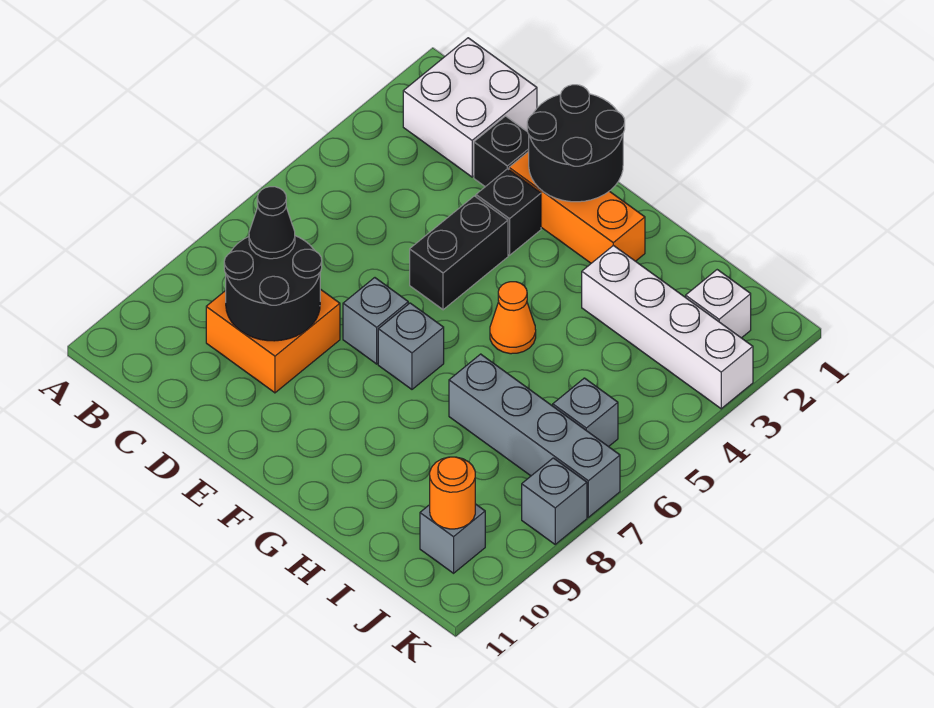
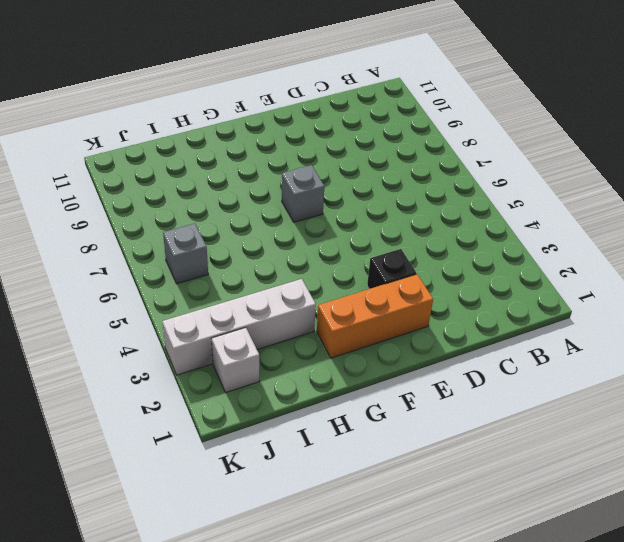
none -> white brick B1:C2 level 1
none -> orange brick C8:D9 level 1
none -> black brick D2 level 1

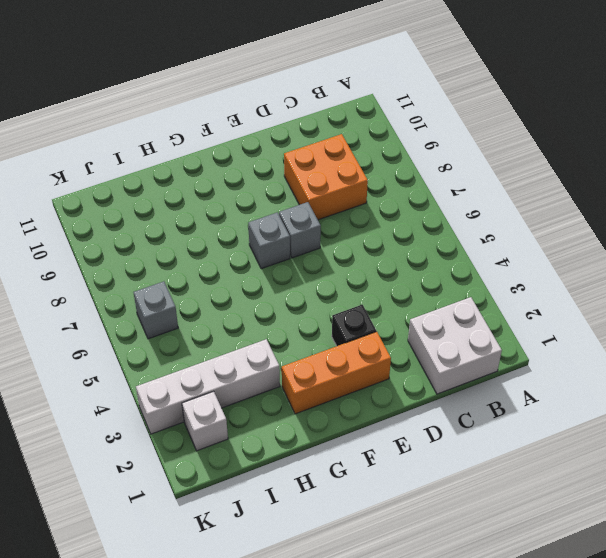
none -> black brick D2 level 1
none -> black brick E4:E5 level 1
none -> orange cone G5 level 1

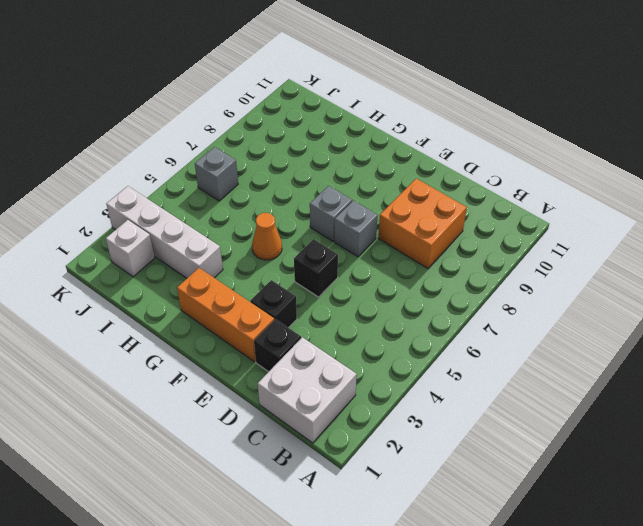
black brick E5 level 1 -> black brick E4:E5 level 1
none -> grey brick H7:K7 level 1
none -> grey brick J10 level 1
none -> grey brick K8 level 1

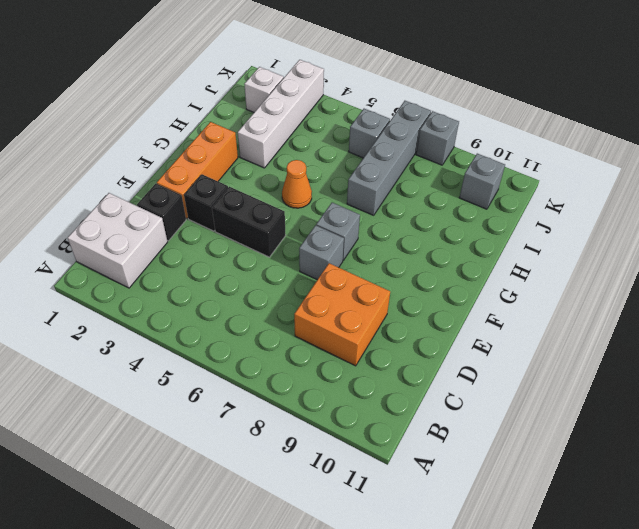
none -> black round brick C8:D9 level 2
none -> black round brick E1:F2 level 2
none -> orange round brick J10 level 2

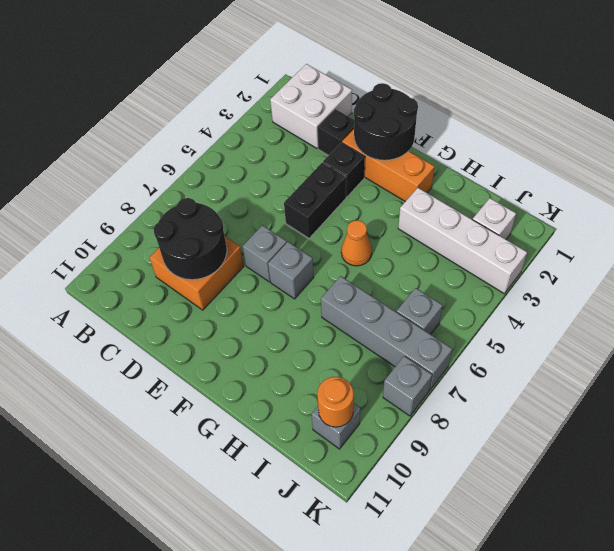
none -> black cone C8 level 3

